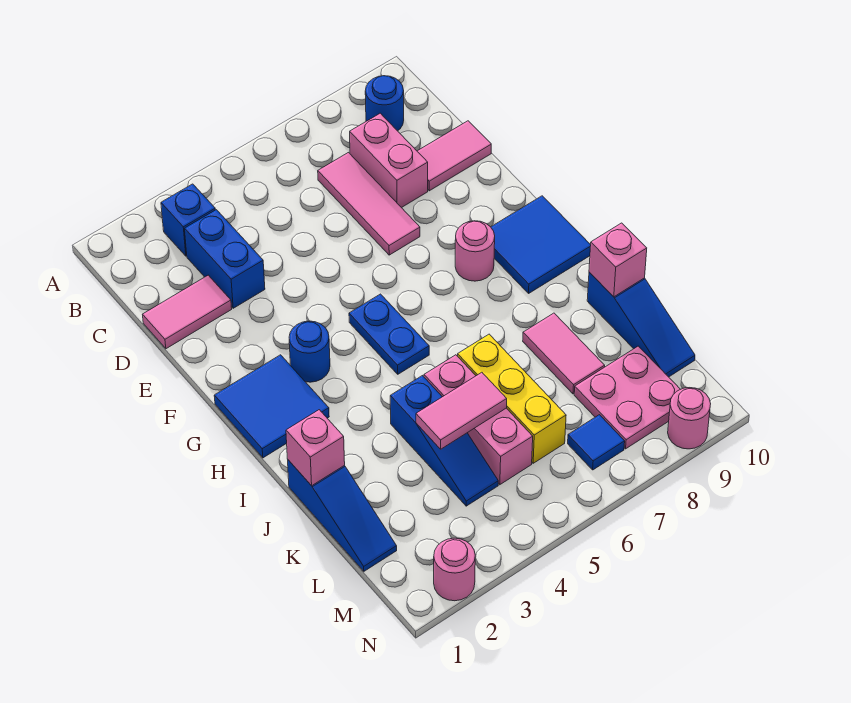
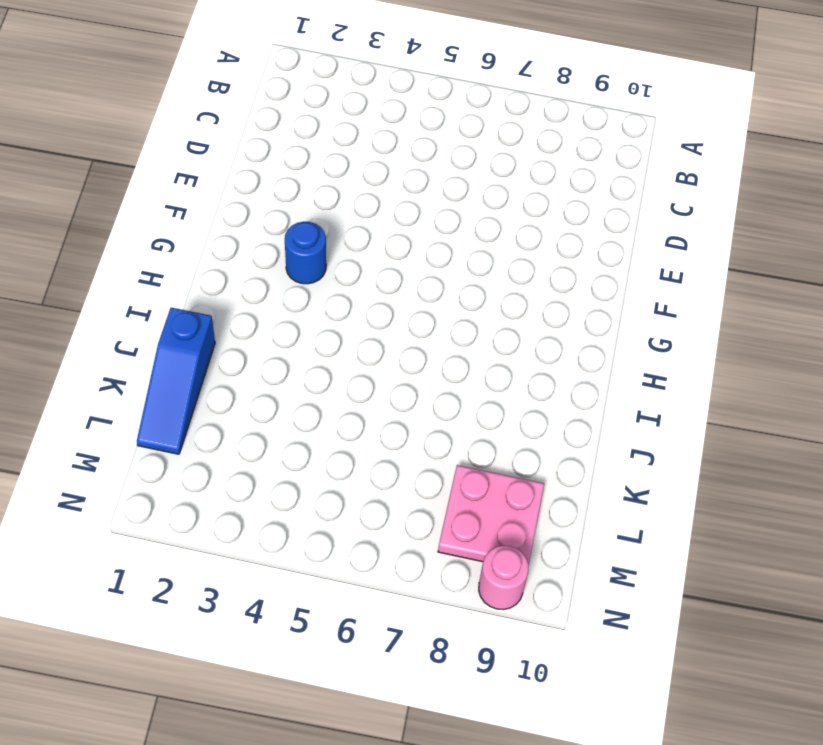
none -> blue brick B3 level 1
none -> blue round brick B9 level 1
none -> blue brick C3:D3 level 1

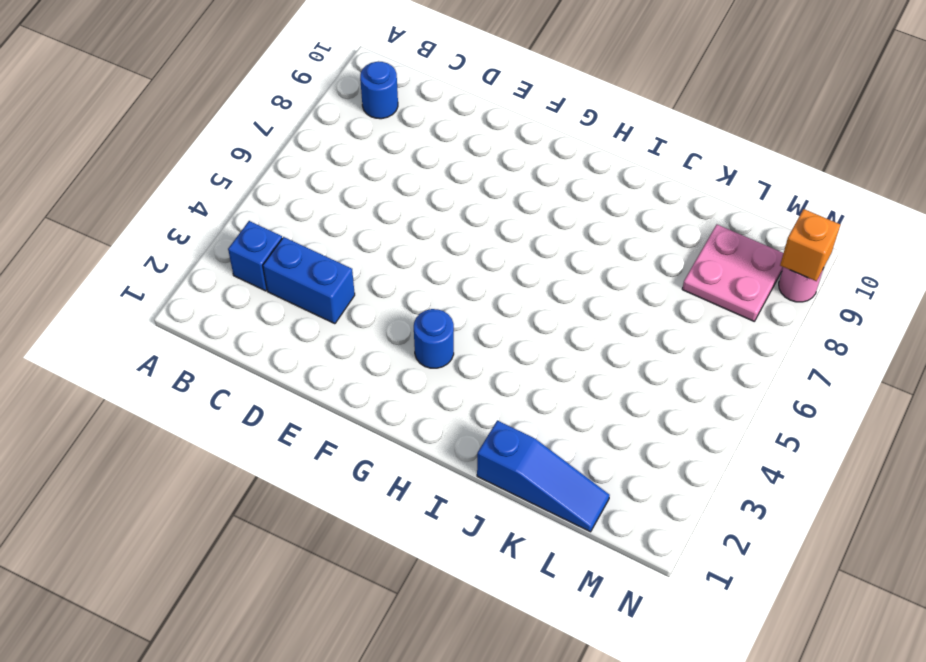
orange brick N9 level 2 -> none
none -> pink tile C7:E7 level 1
none -> pink brick C8:D8 level 1
none -> pink tile D1:D2 level 1

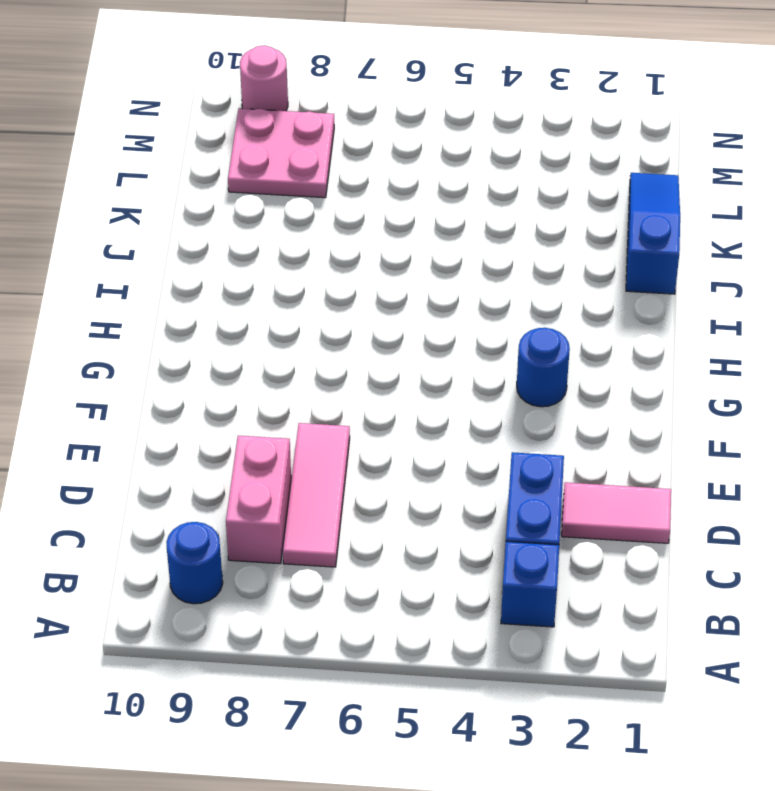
none -> pink tile D9:D10 level 1
none -> blue tile G1:H2 level 1
none -> blue plate G5:H5 level 1

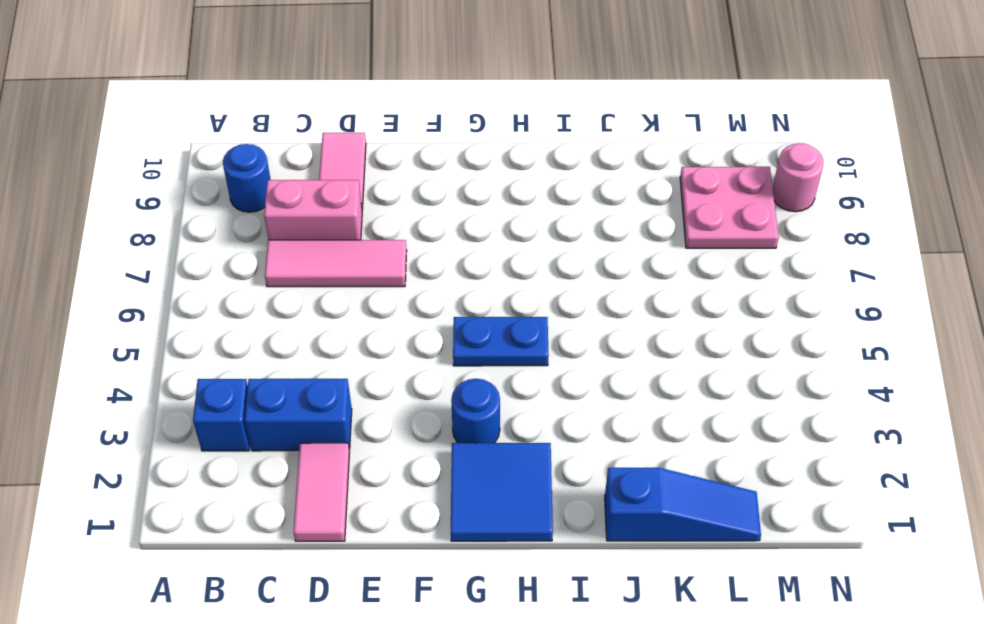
none -> pink round brick G8 level 1
none -> blue tile G9:H10 level 1
none -> blue slope J4:L4 level 1 top J

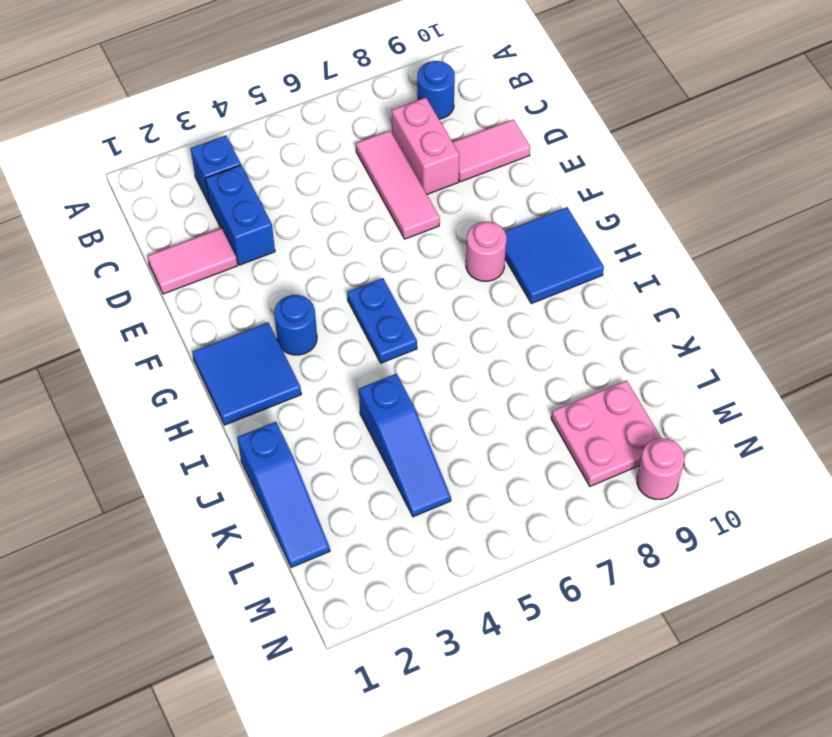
none -> pink brick J5:L5 level 1
none -> yellow brick J6:L6 level 1
none -> pink tile J8:K8 level 1

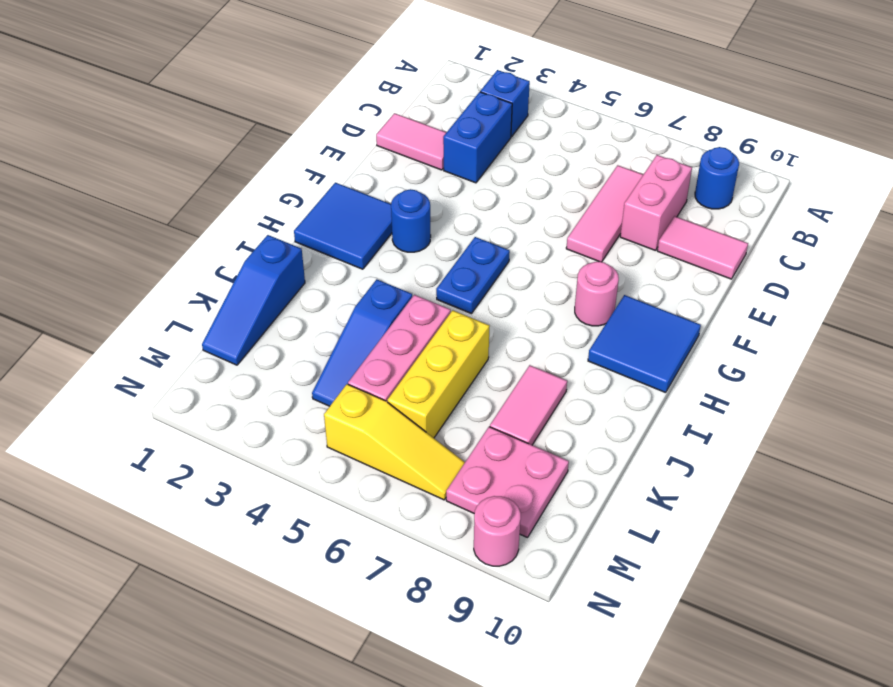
yellow slope M5:M7 level 1 top 5 -> blue tile M7 level 1
none -> blue slope J10:L10 level 1 top J
none -> pink round brick N2 level 1
none -> pink brick J1 level 2

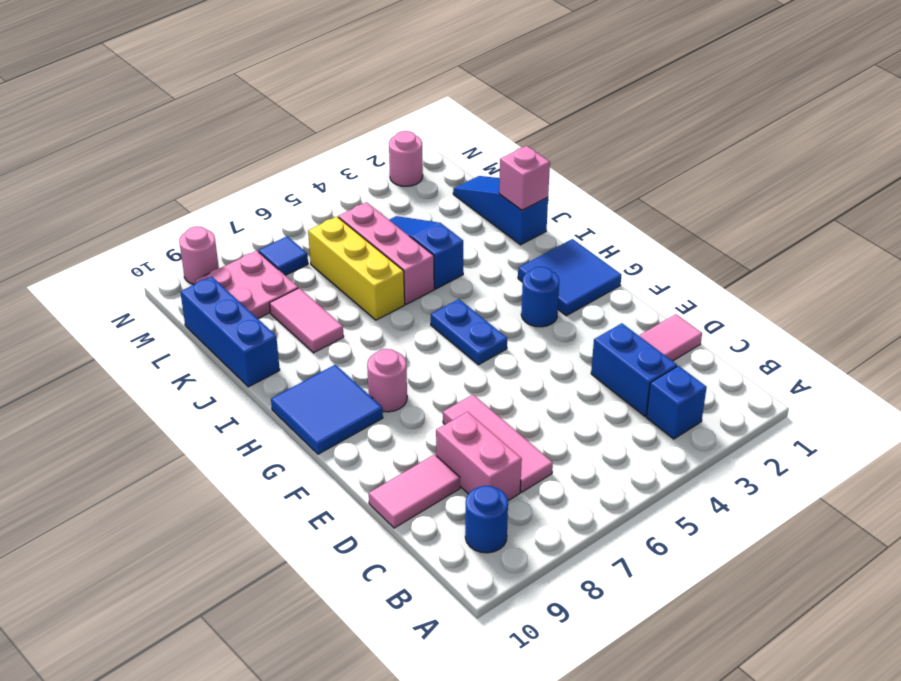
blue brick J10:L10 level 1 -> blue slope J10:L10 level 1 top J
none -> pink brick J10 level 2
none -> pink tile K4:K5 level 2

